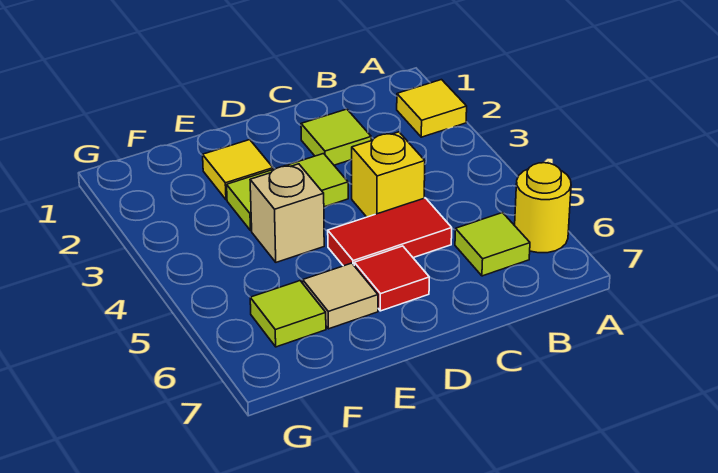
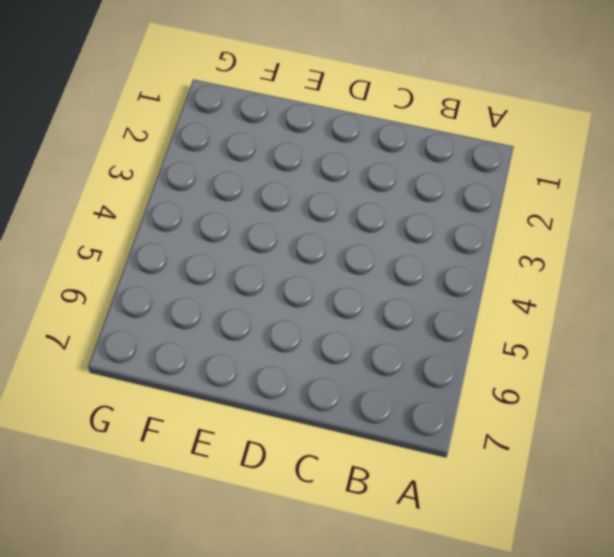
none -> yellow tile A2 level 1
none -> yellow round brick A6 level 1
none -> lime tile B6 level 1

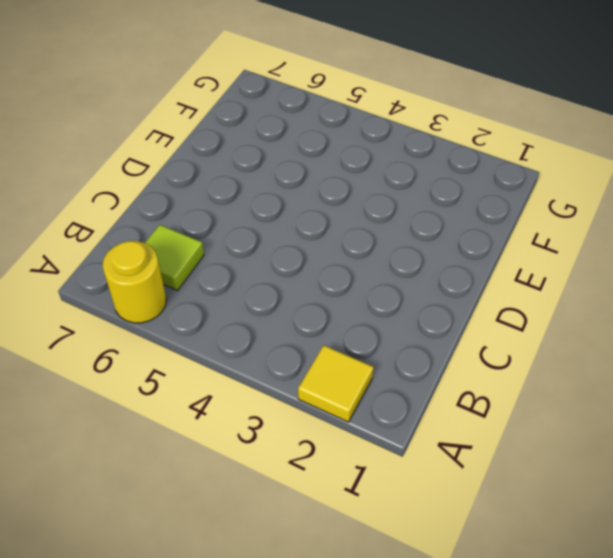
none -> lime tile C2 level 1
none -> yellow brick C4 level 1
none -> red tile C5:D5 level 1

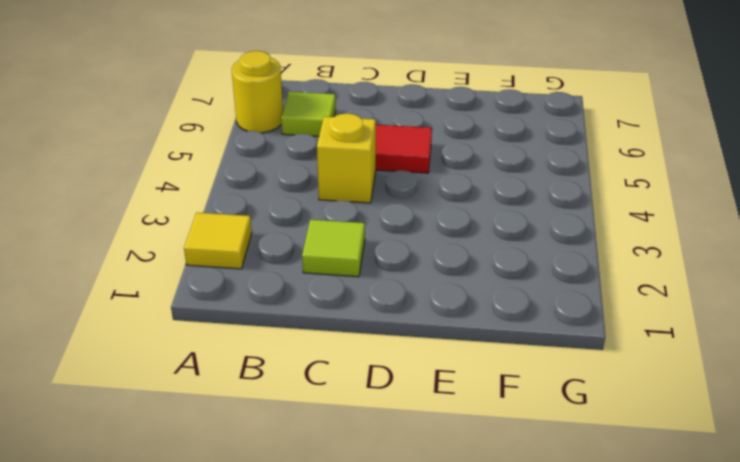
none -> lime tile D3:E3 level 1
none -> red tile D6 level 1
none -> yellow tile E2 level 1

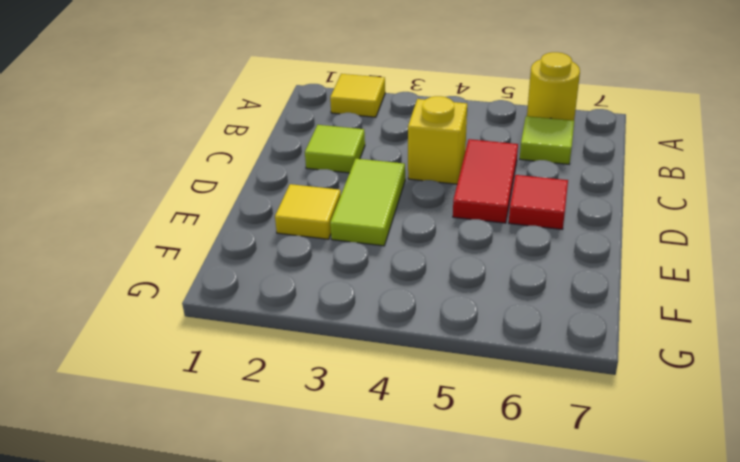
none -> tan brick E4 level 1
none -> tan tile E6 level 1
none -> lime tile F6 level 1

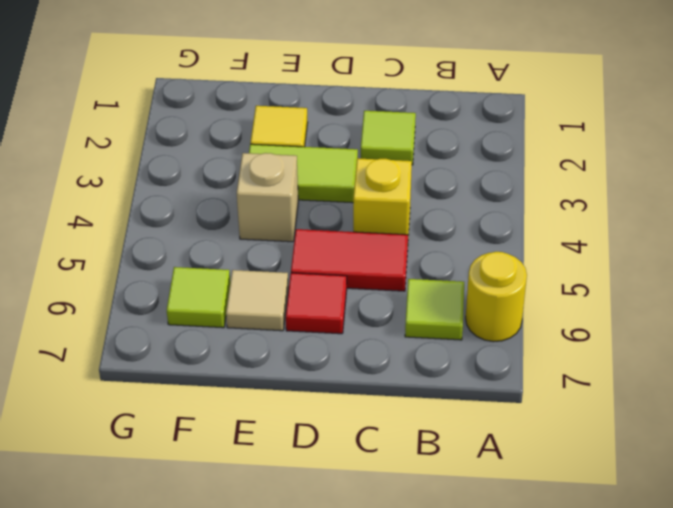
none -> yellow tile A2 level 1

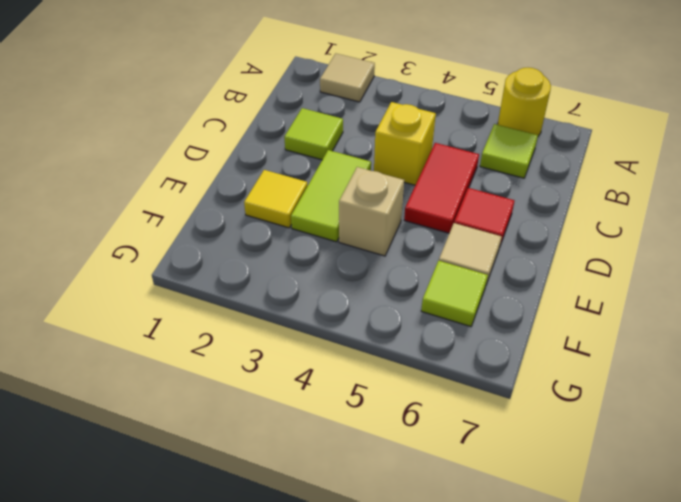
tan tile A2 level 1 -> yellow tile A2 level 1

